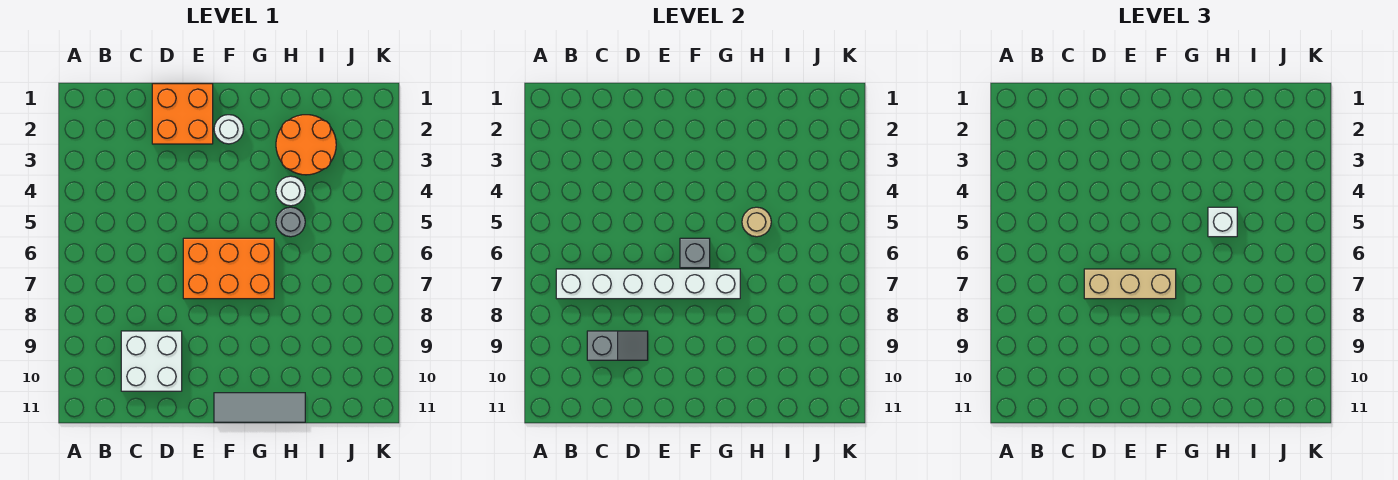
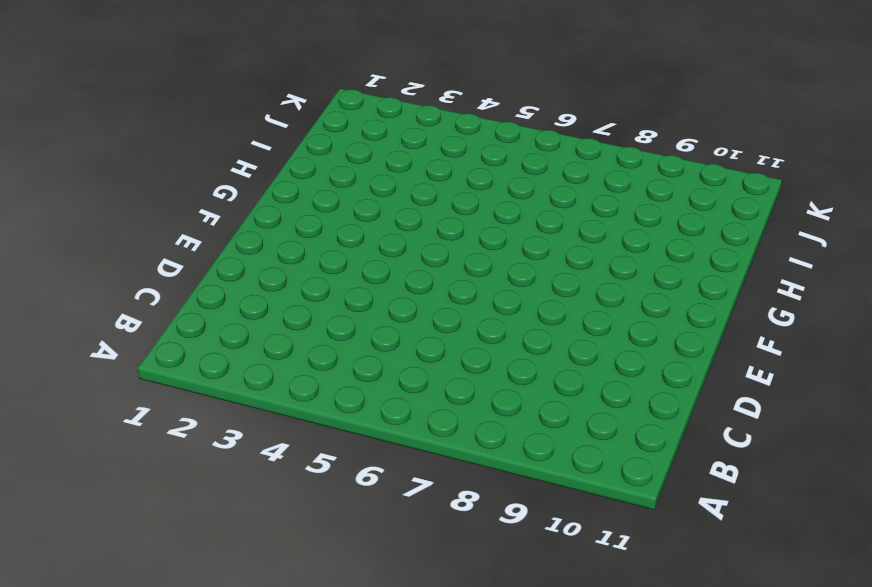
none -> white brick C9:D10 level 1
none -> orange brick D1:E2 level 1
none -> orange brick E6:G7 level 1

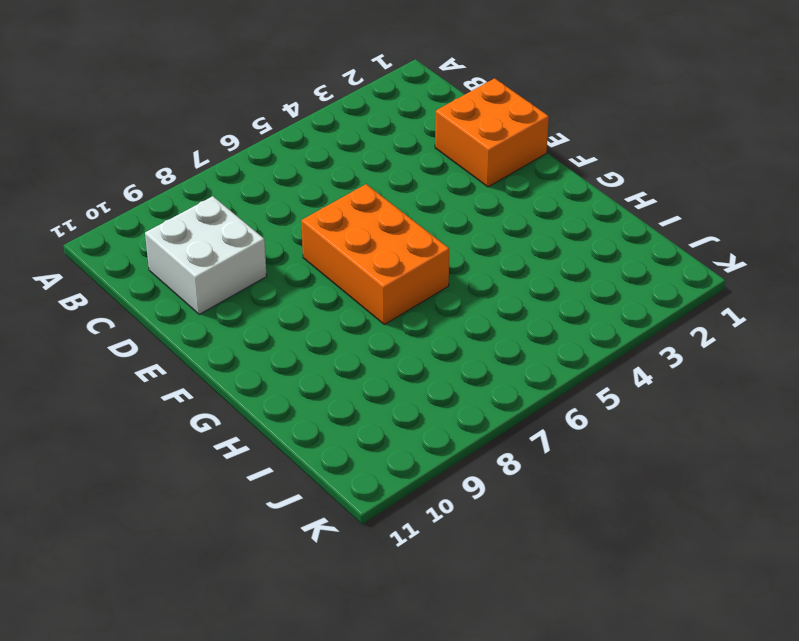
none -> white round brick F2 level 1
none -> grey tile F11:H11 level 1
none -> orange round brick H2:I3 level 1

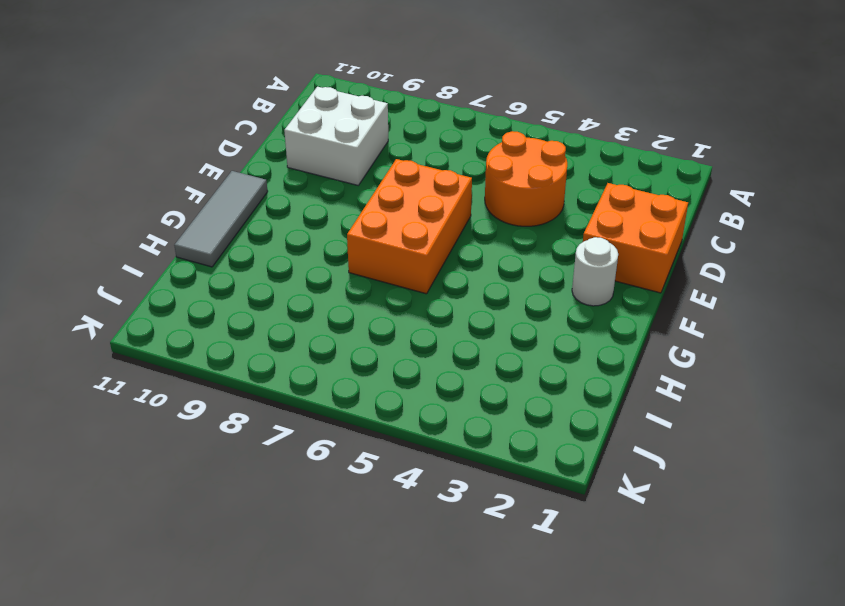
orange round brick C4:D5 level 1 -> orange round brick H2:I3 level 1
none -> white round brick H4 level 1
none -> grey round brick H5 level 1
none -> white brick B7:G7 level 2

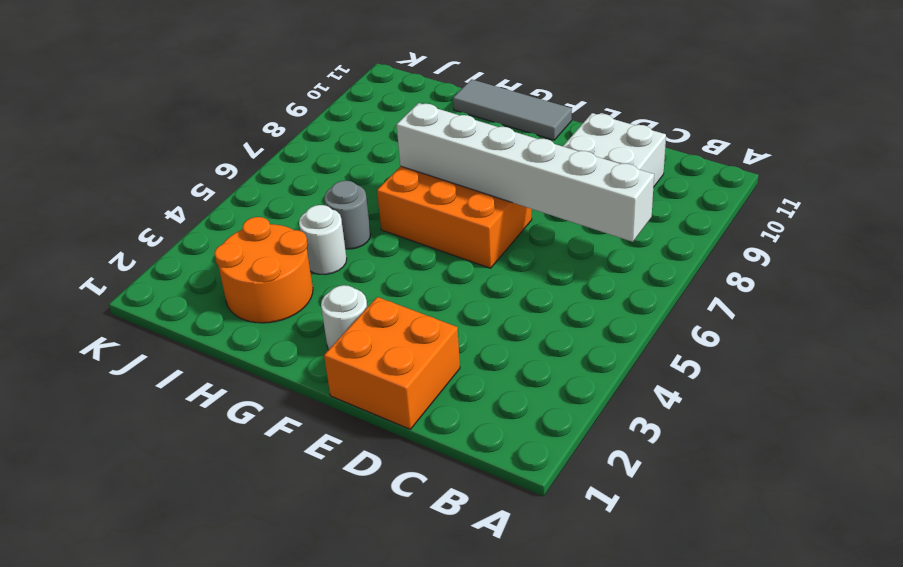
none -> grey slope C9:D9 level 2 top C
none -> grey brick F6 level 2
none -> tan round brick H5 level 2

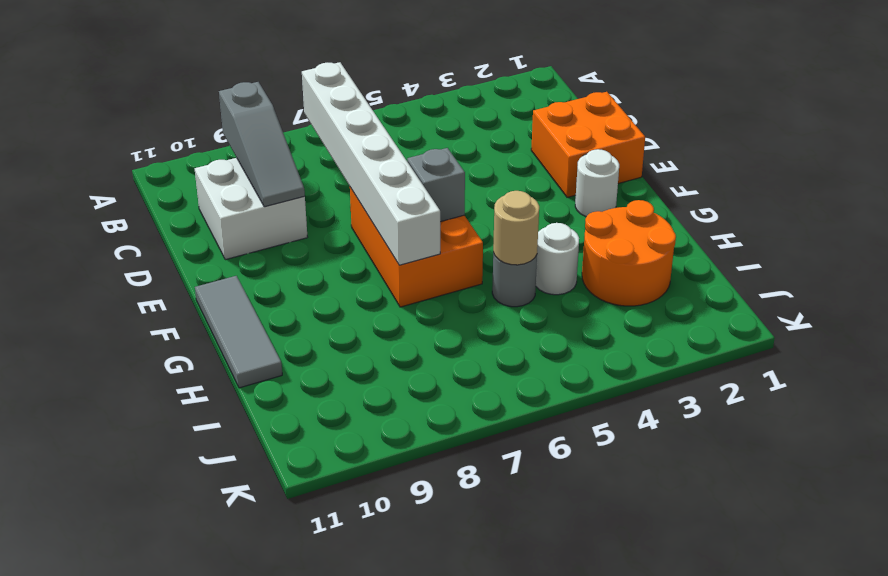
grey slope B9:D9 level 2 top B -> grey slope C9:D9 level 2 top C
none -> tan brick D7:F7 level 3
none -> white brick H5 level 3

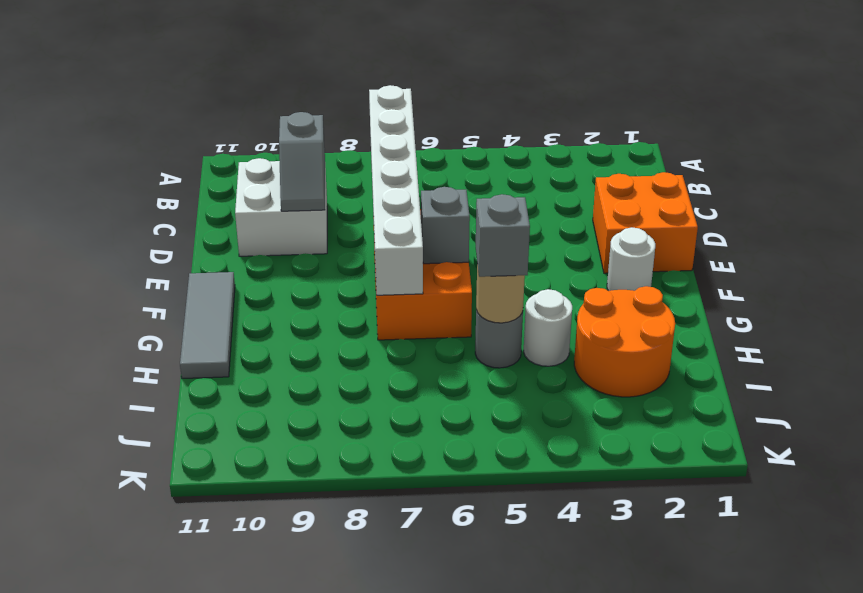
grey brick H5 level 3 -> white brick H5 level 3
none -> tan brick D7:F7 level 3

